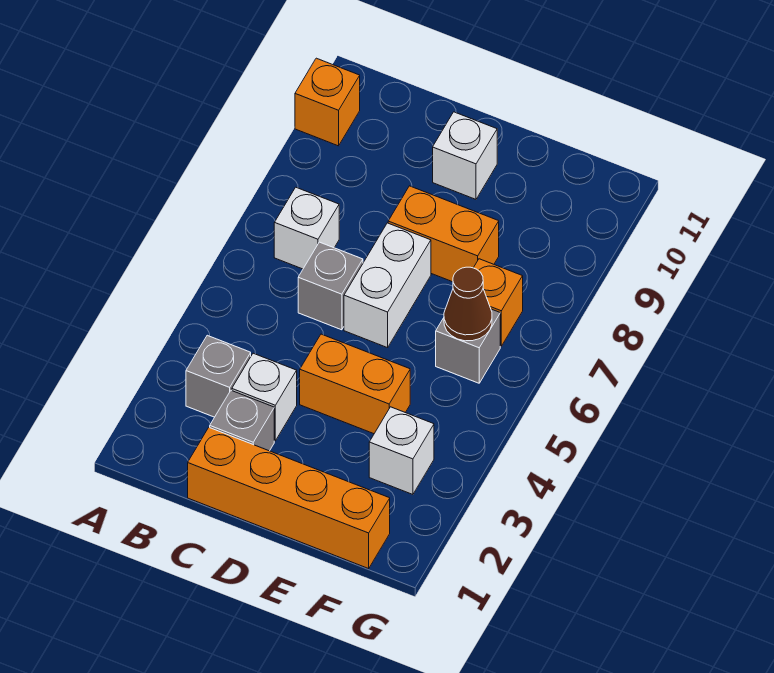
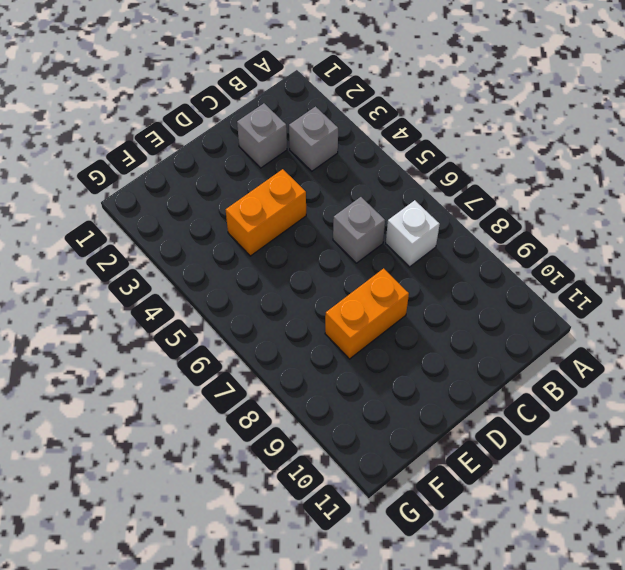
none -> orange brick A10 level 1
none -> orange brick C1:F1 level 1
none -> white brick C3 level 1

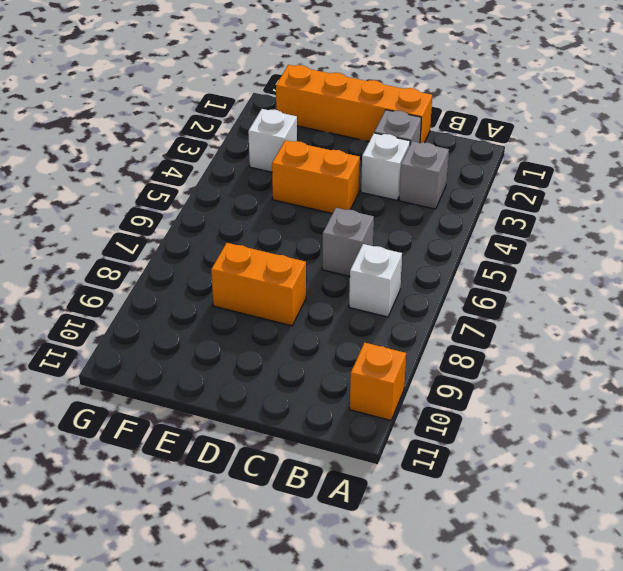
none -> white brick D6:D7 level 1
none -> white brick D10 level 1
none -> grey brick F6 level 1

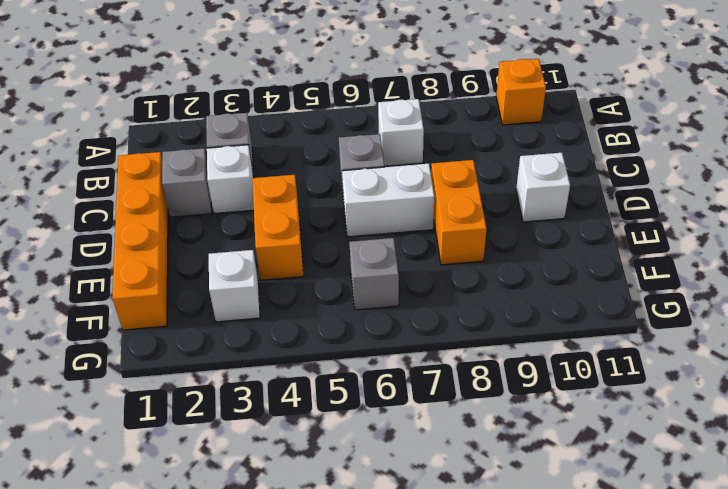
none -> orange brick F7 level 1
none -> brown cone F6 level 2

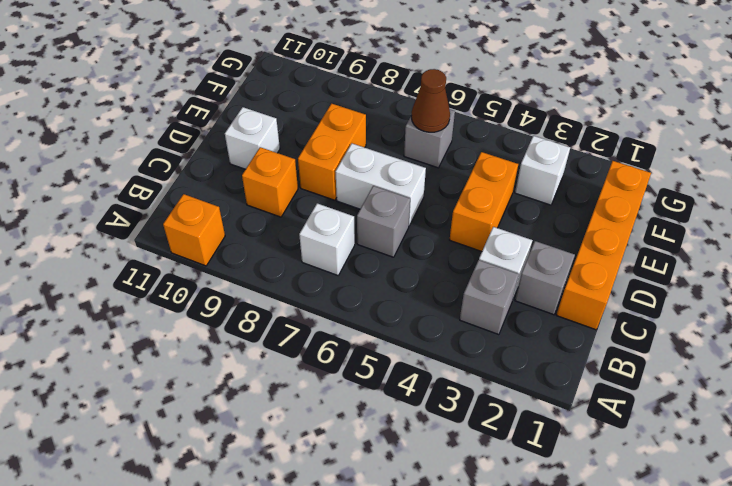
orange brick C9 level 1 -> orange brick F7 level 1

